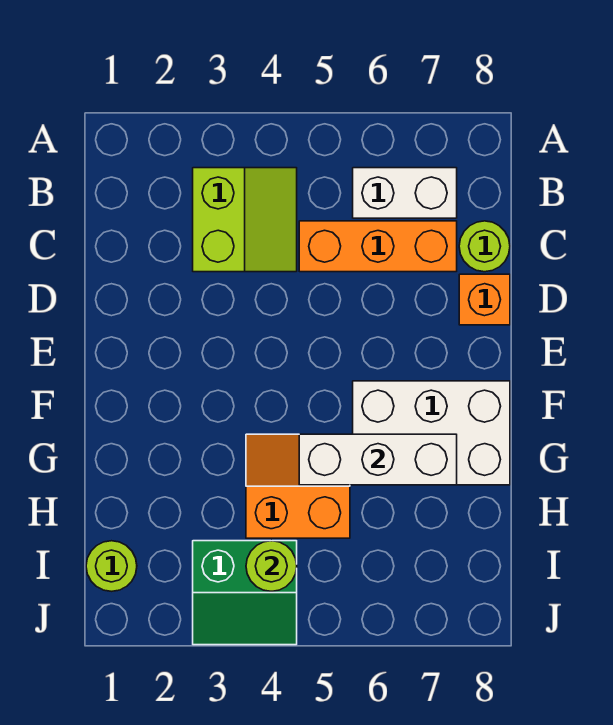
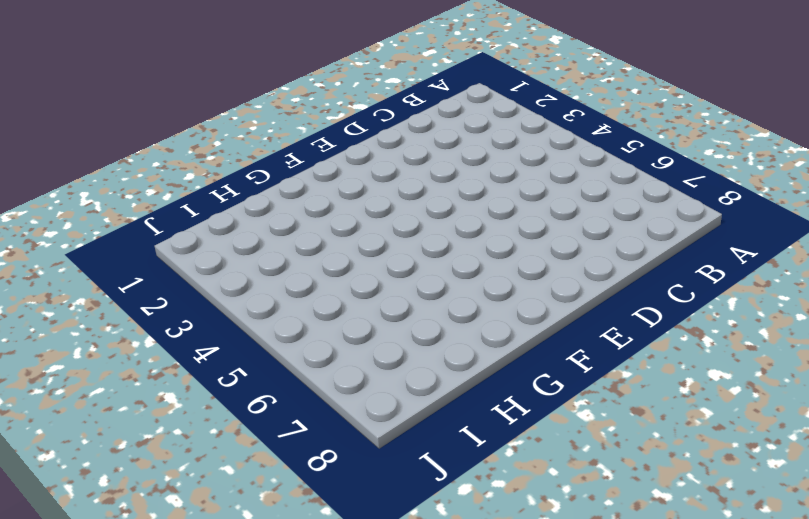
none -> lime slope B3:C4 level 1 top 3
none -> white brick B6:B7 level 1

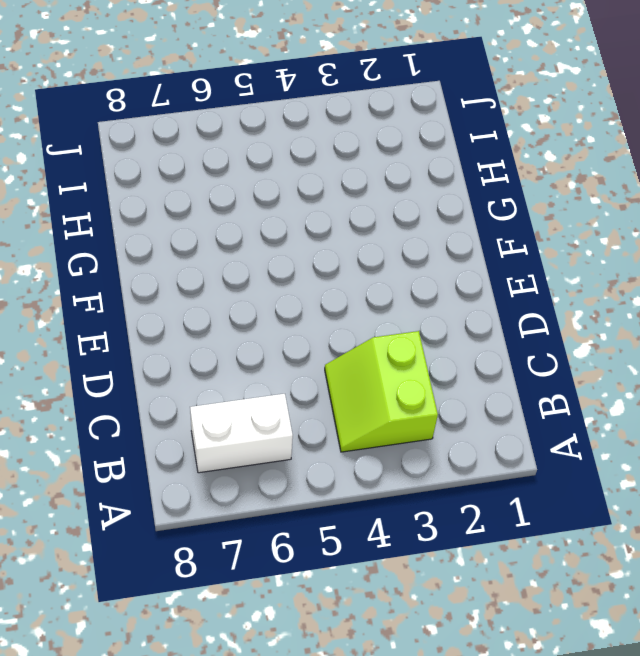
none -> orange brick C5:C7 level 1
none -> lime round brick C8 level 1

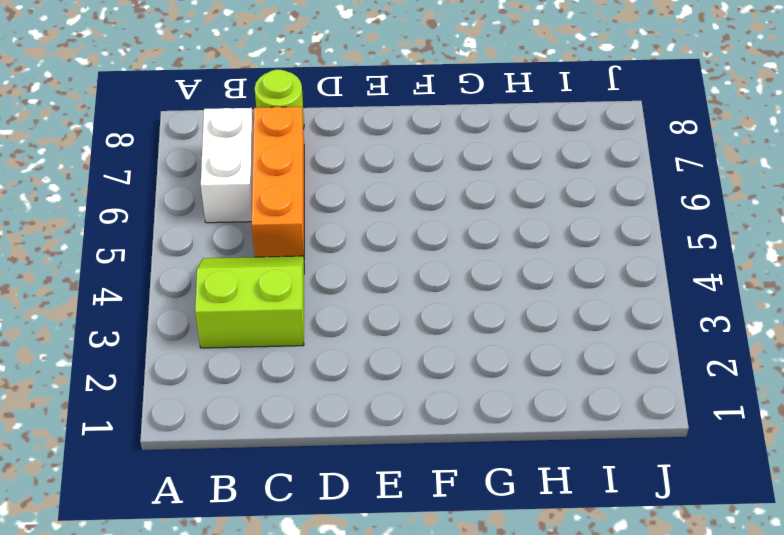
none -> orange brick D8 level 1
none -> white brick F6:G8 level 1

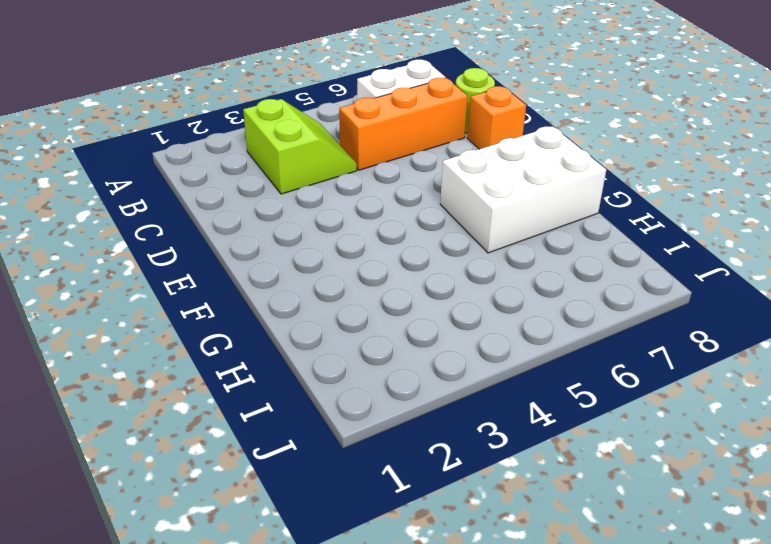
none -> orange slope G4:H5 level 1 top H
none -> lime round brick I1 level 1

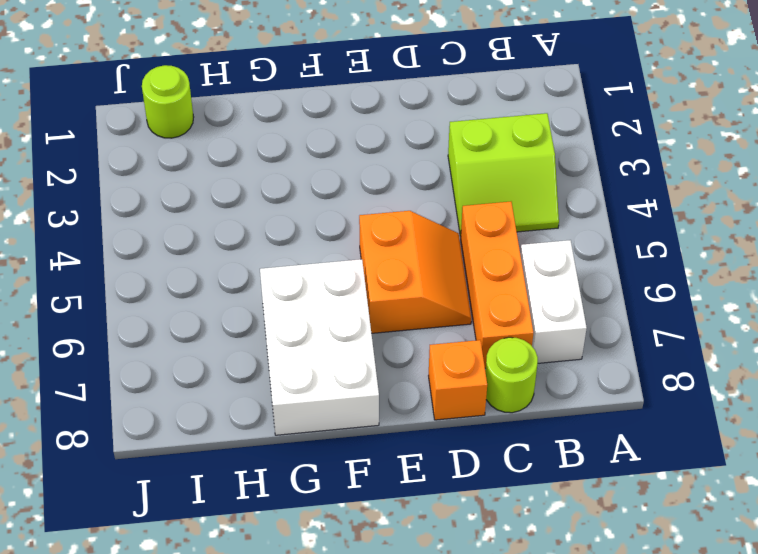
orange slope D5:E6 level 1 top E -> orange slope G4:H5 level 1 top H
none -> green slope I3:J4 level 1 top I
none -> white brick G5:G7 level 2

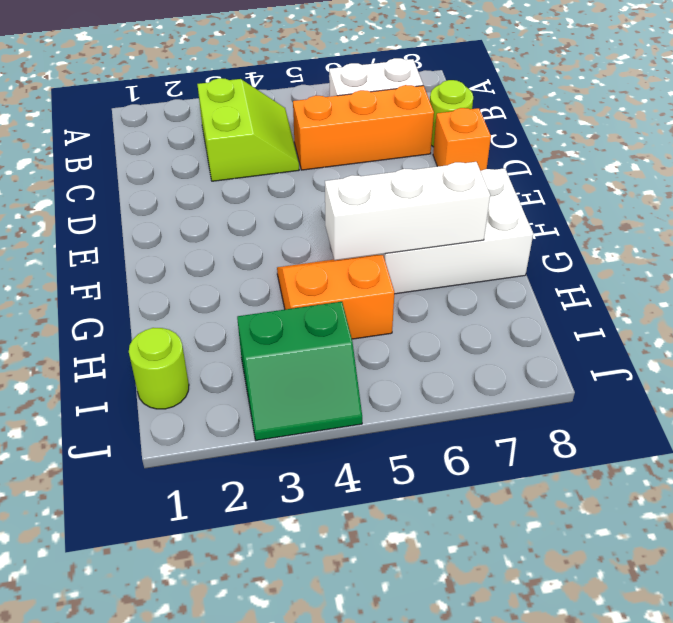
none -> lime round brick I4 level 2

